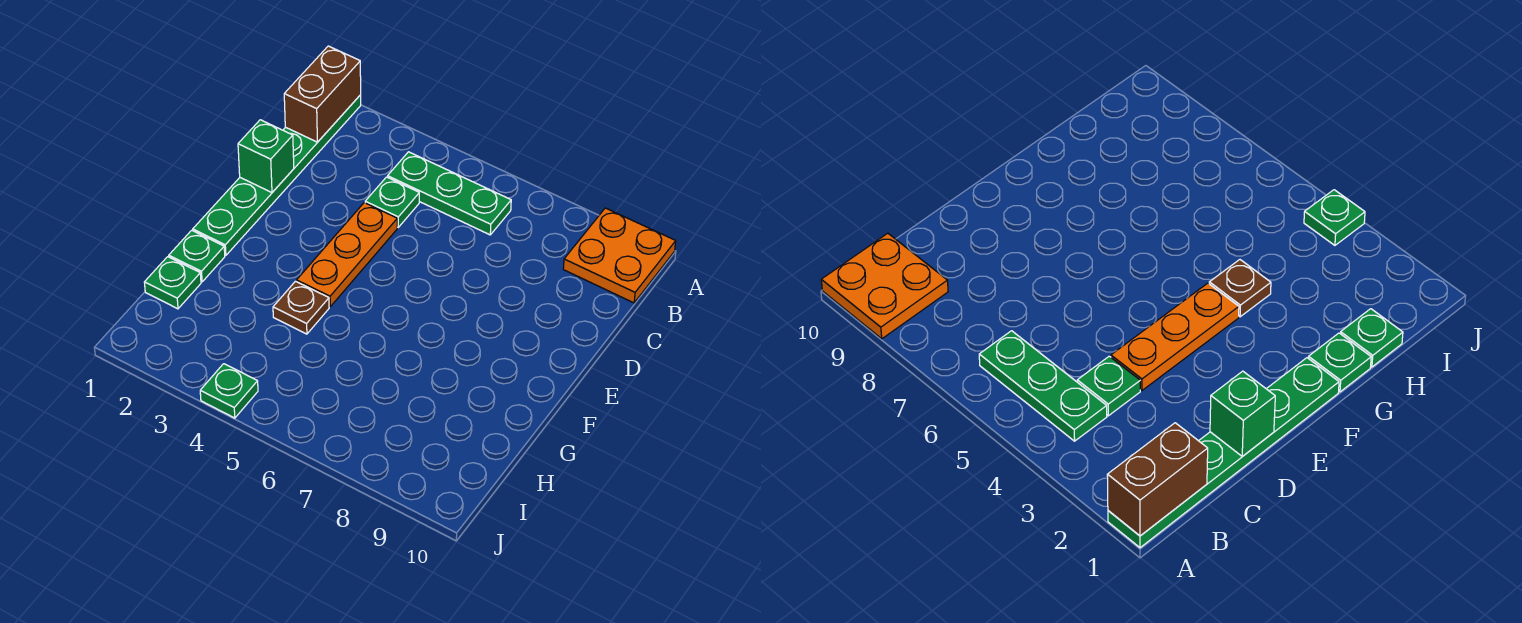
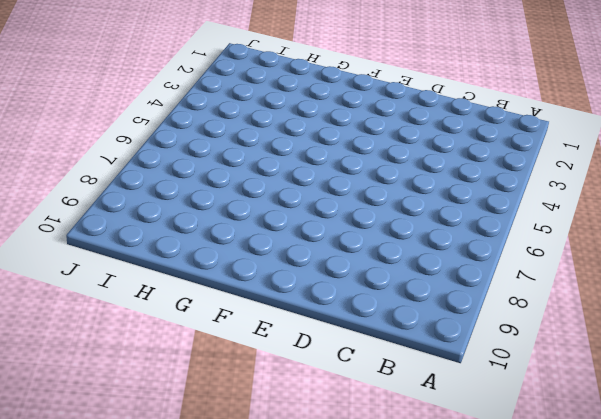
none -> green plate A1:F1 level 1
none -> orange plate A9:B10 level 1

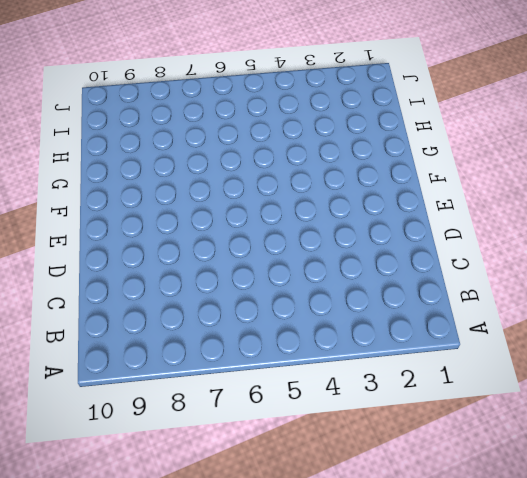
none -> green plate A1:F1 level 1
none -> orange plate A9:B10 level 1

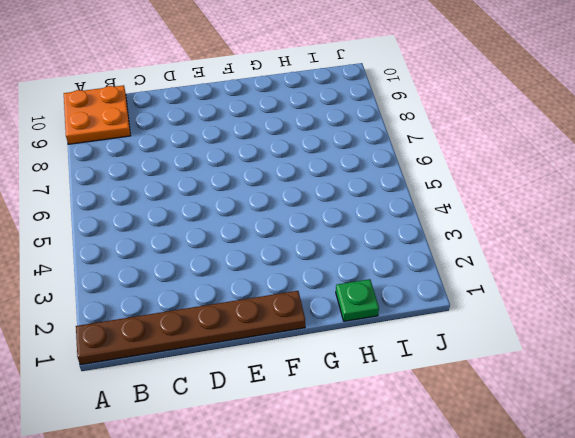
brown plate A1:F1 level 1 -> green plate A1:F1 level 1
none -> green plate B4:B6 level 1
none -> green plate C4 level 1

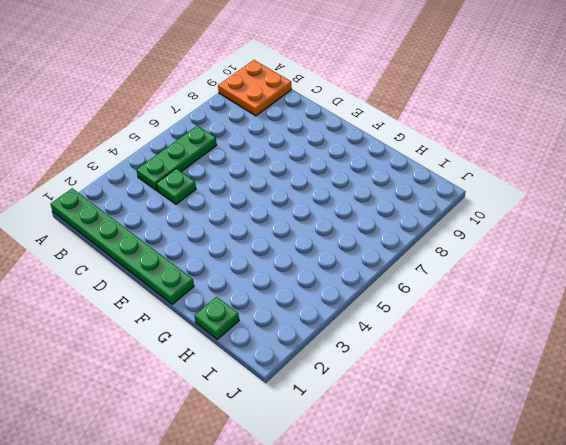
none -> orange plate D4:F4 level 1
none -> green plate G1 level 1

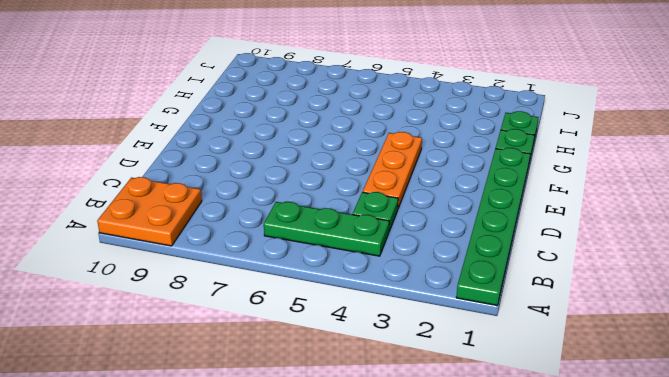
none -> brown plate G4 level 1
none -> green plate J4 level 1

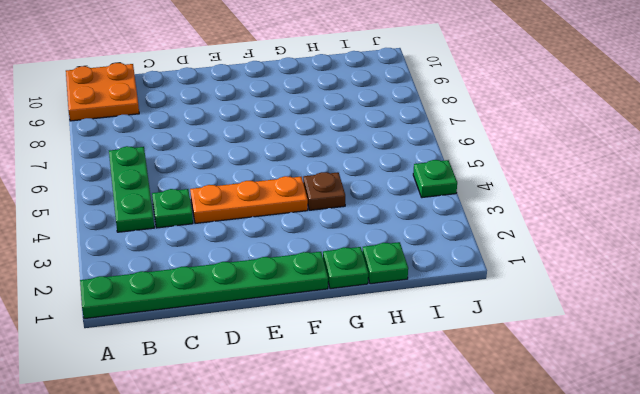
none -> brown brick A1:B1 level 2
none -> green brick D1 level 2

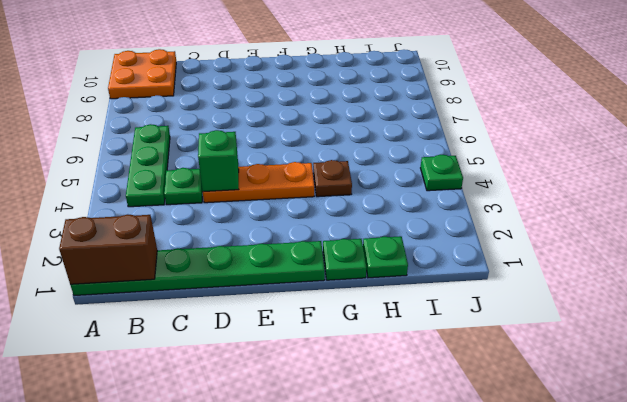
green brick D4 level 2 -> green brick D1 level 2

